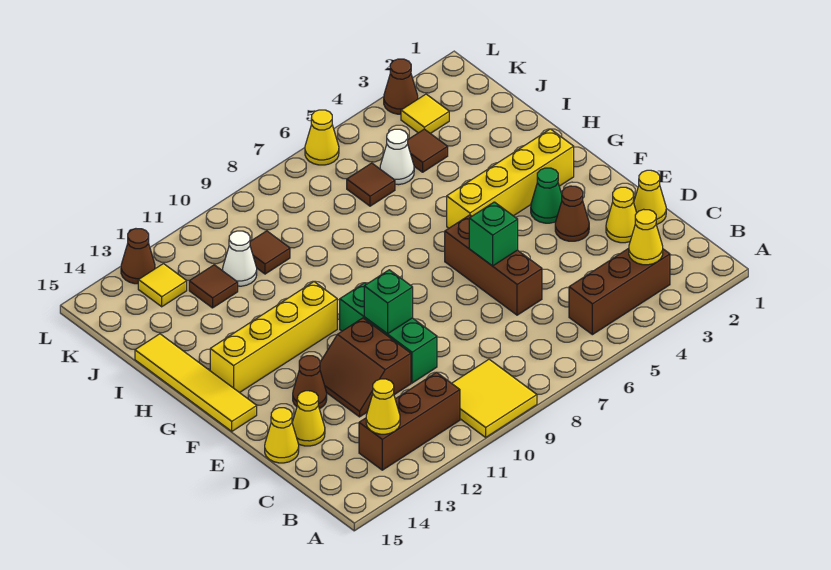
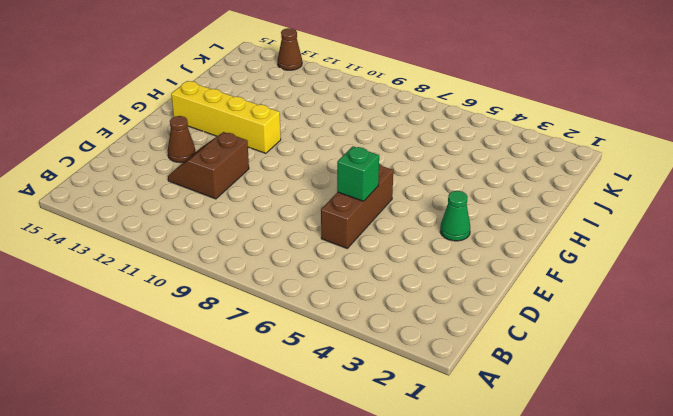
none -> yellow tile A9:B10 level 1
none -> brown brick B3:B5 level 1
none -> brown brick B11:B13 level 1
none -> yellow cone D1 level 1

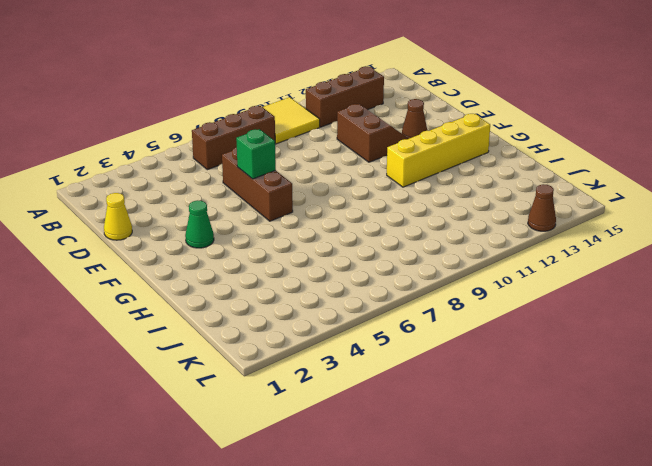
brown brick B6:B8 level 1 -> brown brick B3:B5 level 1
none -> yellow cone D2 level 1
none -> green brick D10:F10 level 1
none -> yellow cone D14 level 1
none -> yellow cone D15 level 1

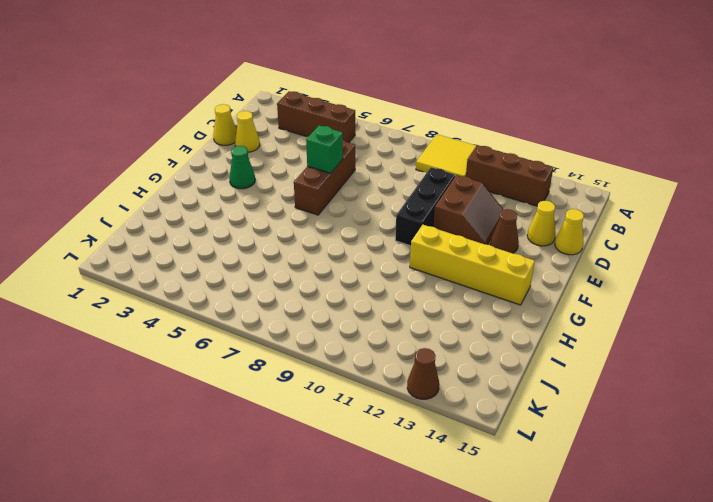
black brick D10:F10 level 1 -> green brick D10:F10 level 1
none -> brown cone E3 level 1
none -> yellow tile F15:I15 level 1
none -> yellow brick G2:G5 level 1
none -> brown tile J4 level 1

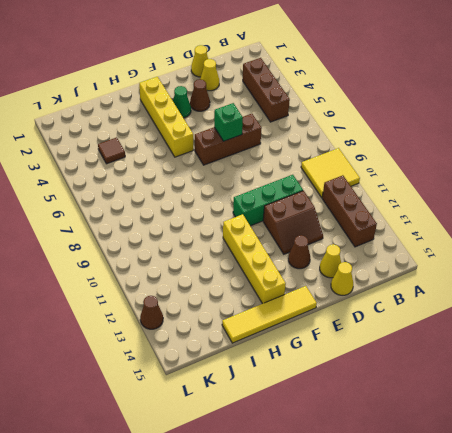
none -> white cone J5 level 1
none -> brown tile J6 level 1
none -> brown tile J10 level 1
none -> white cone J11 level 1

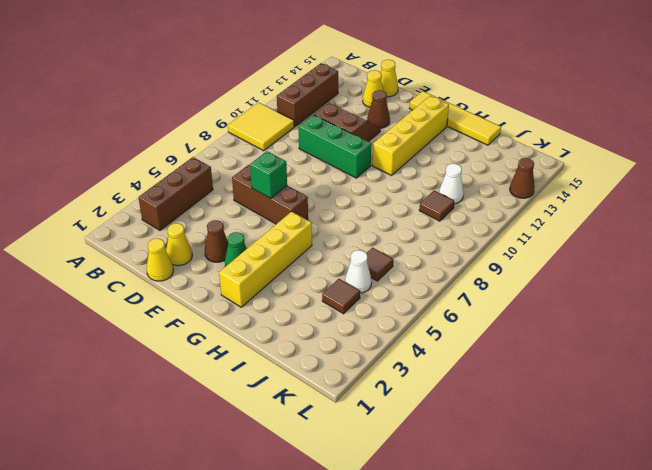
none -> brown tile J12 level 1
none -> yellow tile K3 level 1
none -> yellow tile K13 level 1
none -> brown cone L3 level 1

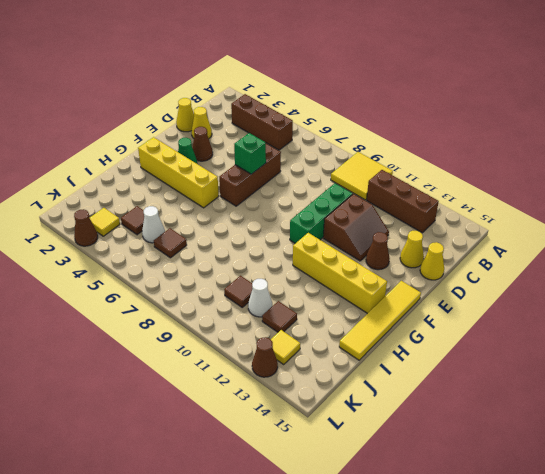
none -> yellow cone L6 level 1
none -> yellow cone B3 level 2
none -> yellow cone B13 level 2
none -> green brick E10 level 2

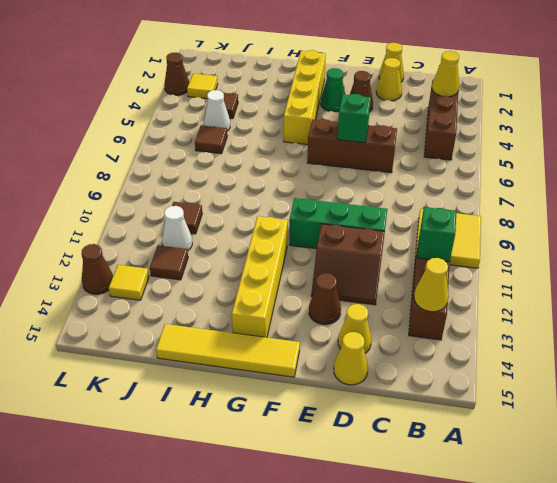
green brick B11 level 2 -> green brick E10 level 2
none -> yellow cone L6 level 1

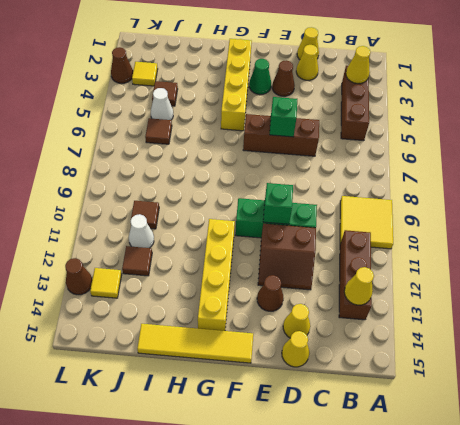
none -> yellow cone L6 level 1

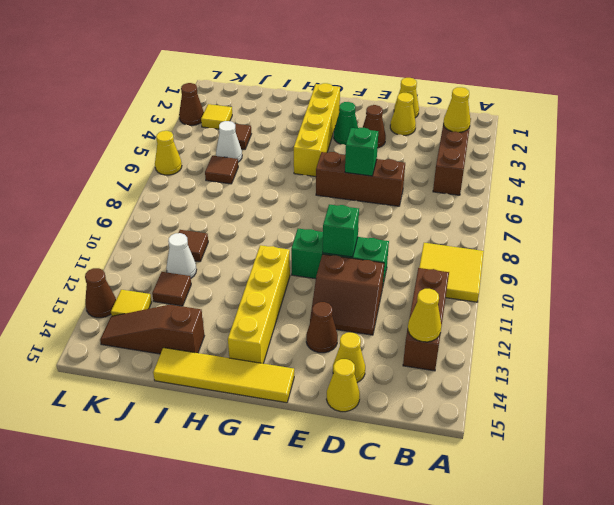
brown slope I14:K14 level 1 top I -> none

